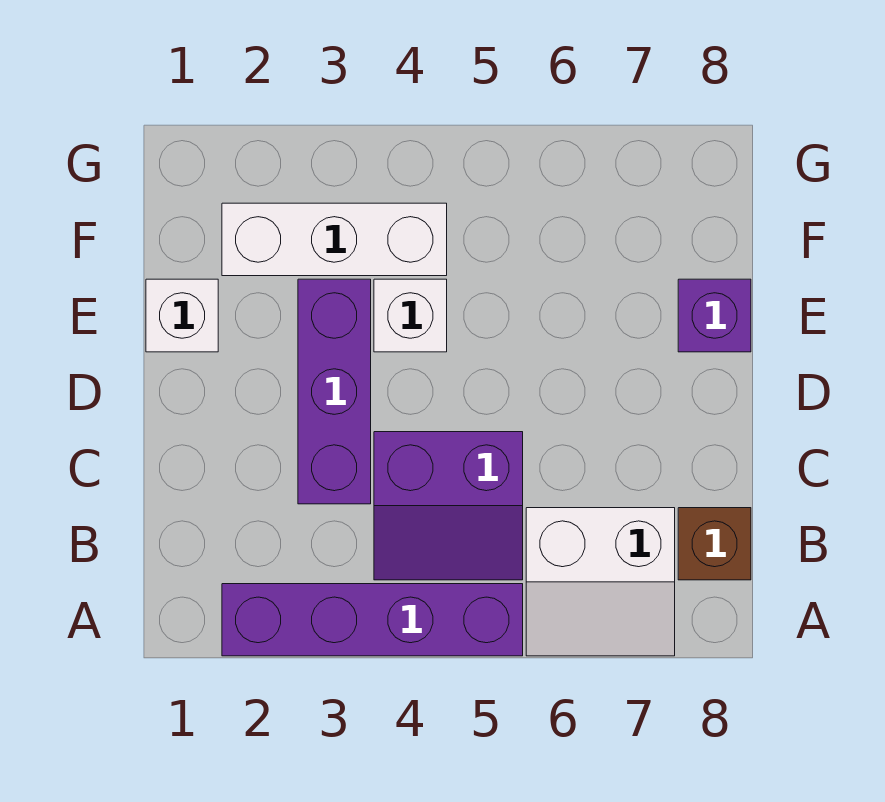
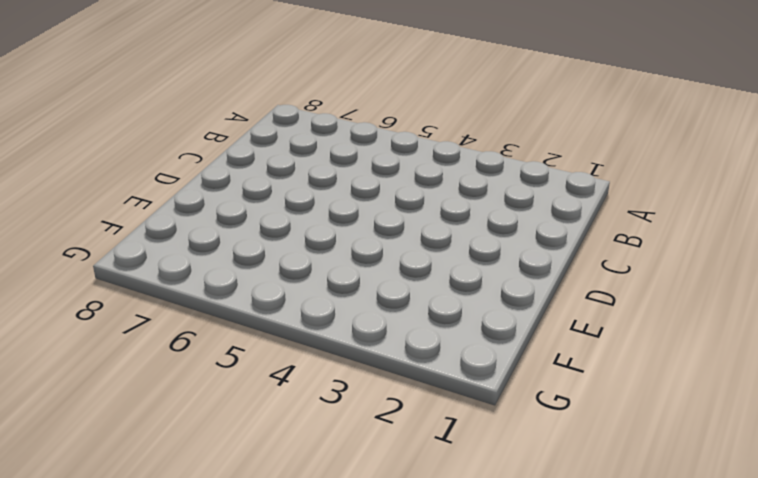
none -> purple brick A2:A5 level 1
none -> white slope A6:B7 level 1 top B

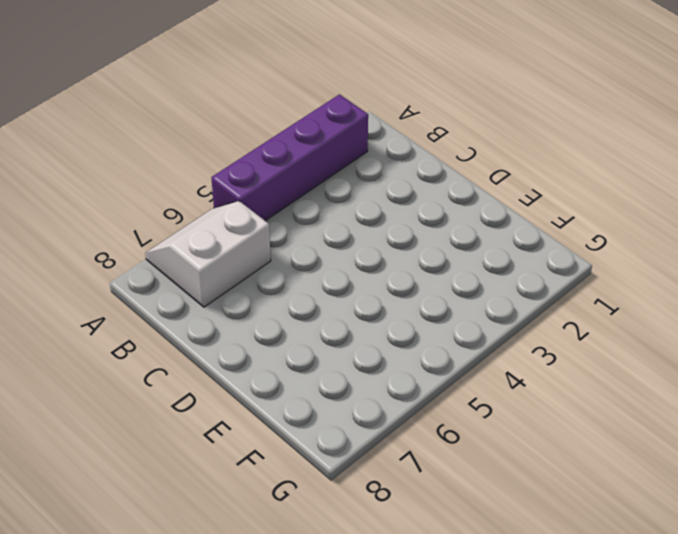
none -> purple slope B4:C5 level 1 top C
none -> brown brick B8 level 1

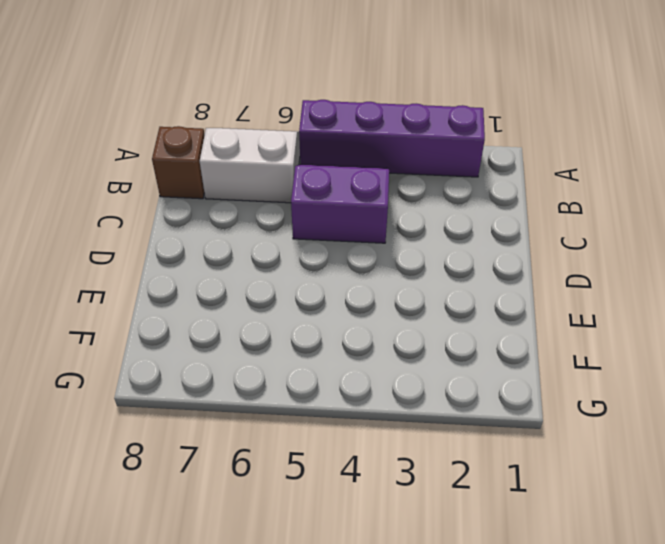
none -> purple brick C3:E3 level 1
none -> white brick E1 level 1

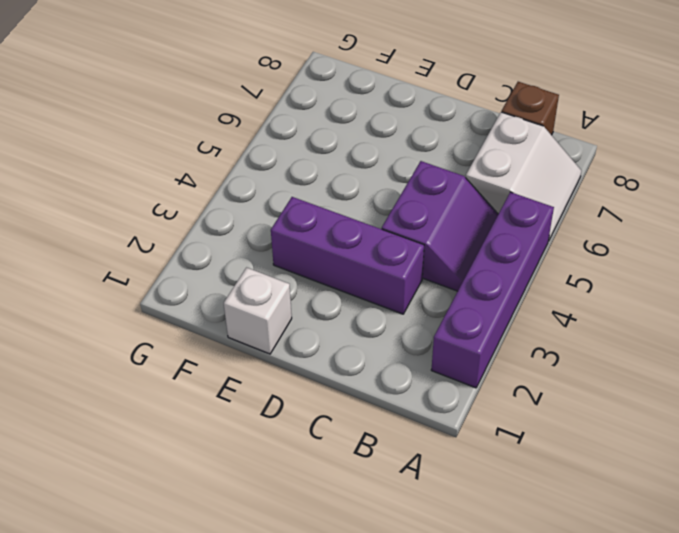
none -> white brick E4 level 1
none -> purple brick E8 level 1

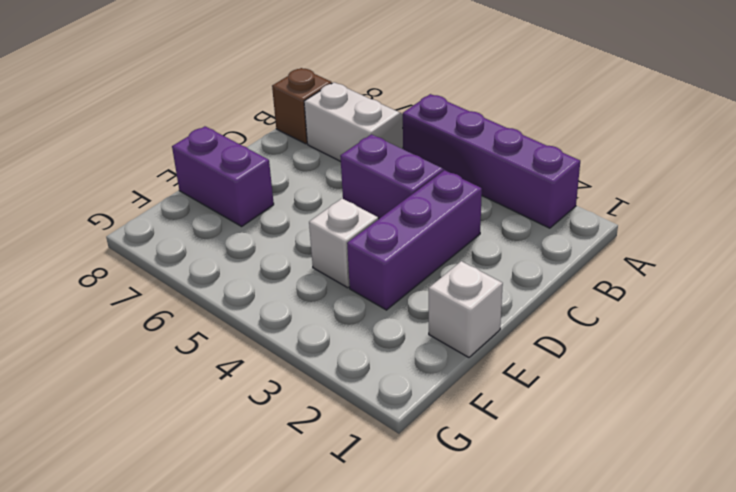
purple brick E7:E8 level 1 -> purple brick E8 level 1
none -> white brick F2:F4 level 1

